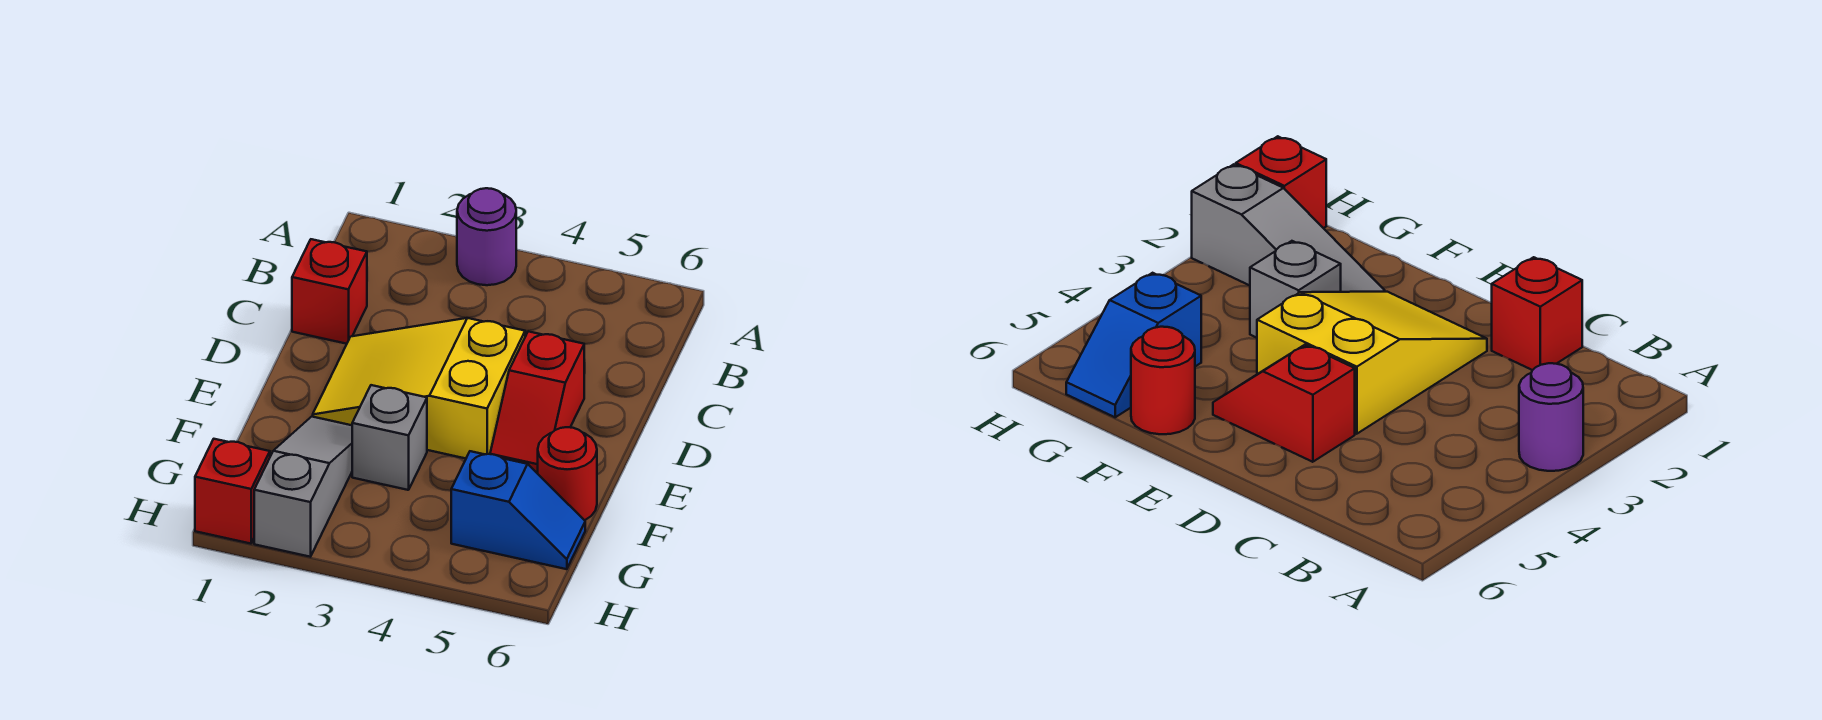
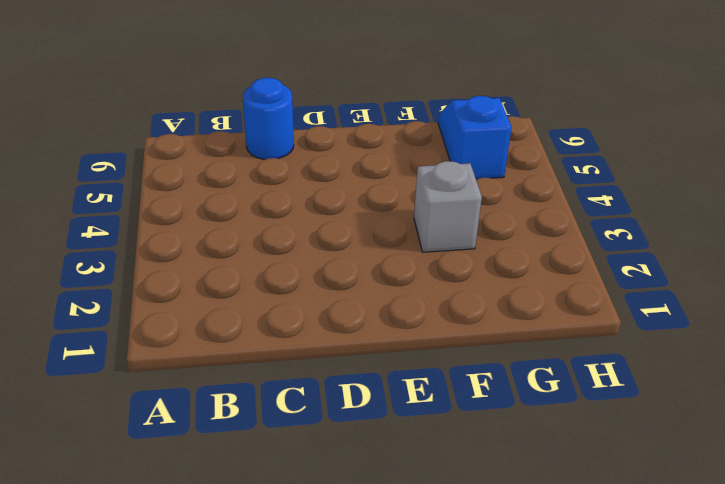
blue round brick C6 level 1 -> none
none -> purple round brick A3 level 1
none -> red brick C1 level 1

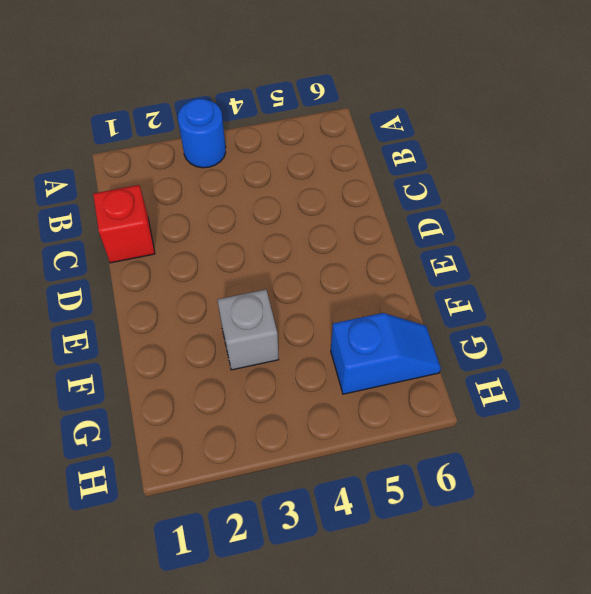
blue round brick A3 level 1 -> purple round brick A3 level 1
none -> yellow slope D2:E4 level 1 top 4
none -> red slope D5:E5 level 1 top D

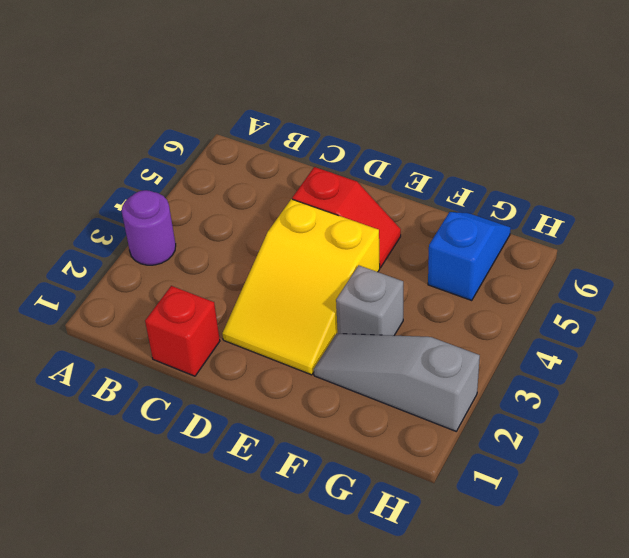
none -> red round brick F6 level 1
none -> red brick H1 level 1

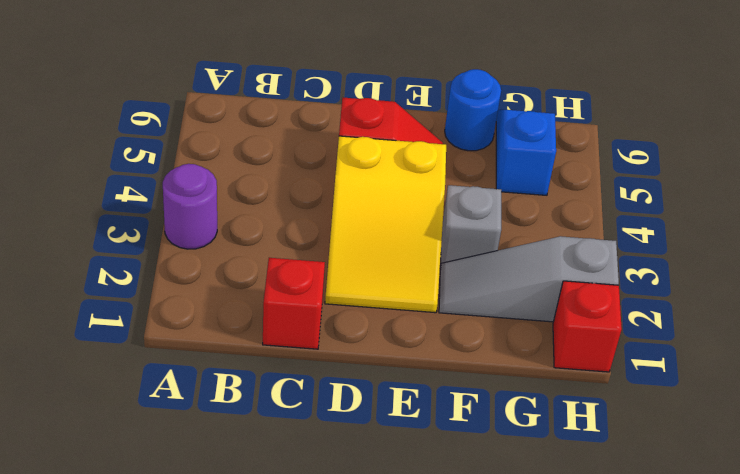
blue round brick F6 level 1 -> red round brick F6 level 1

